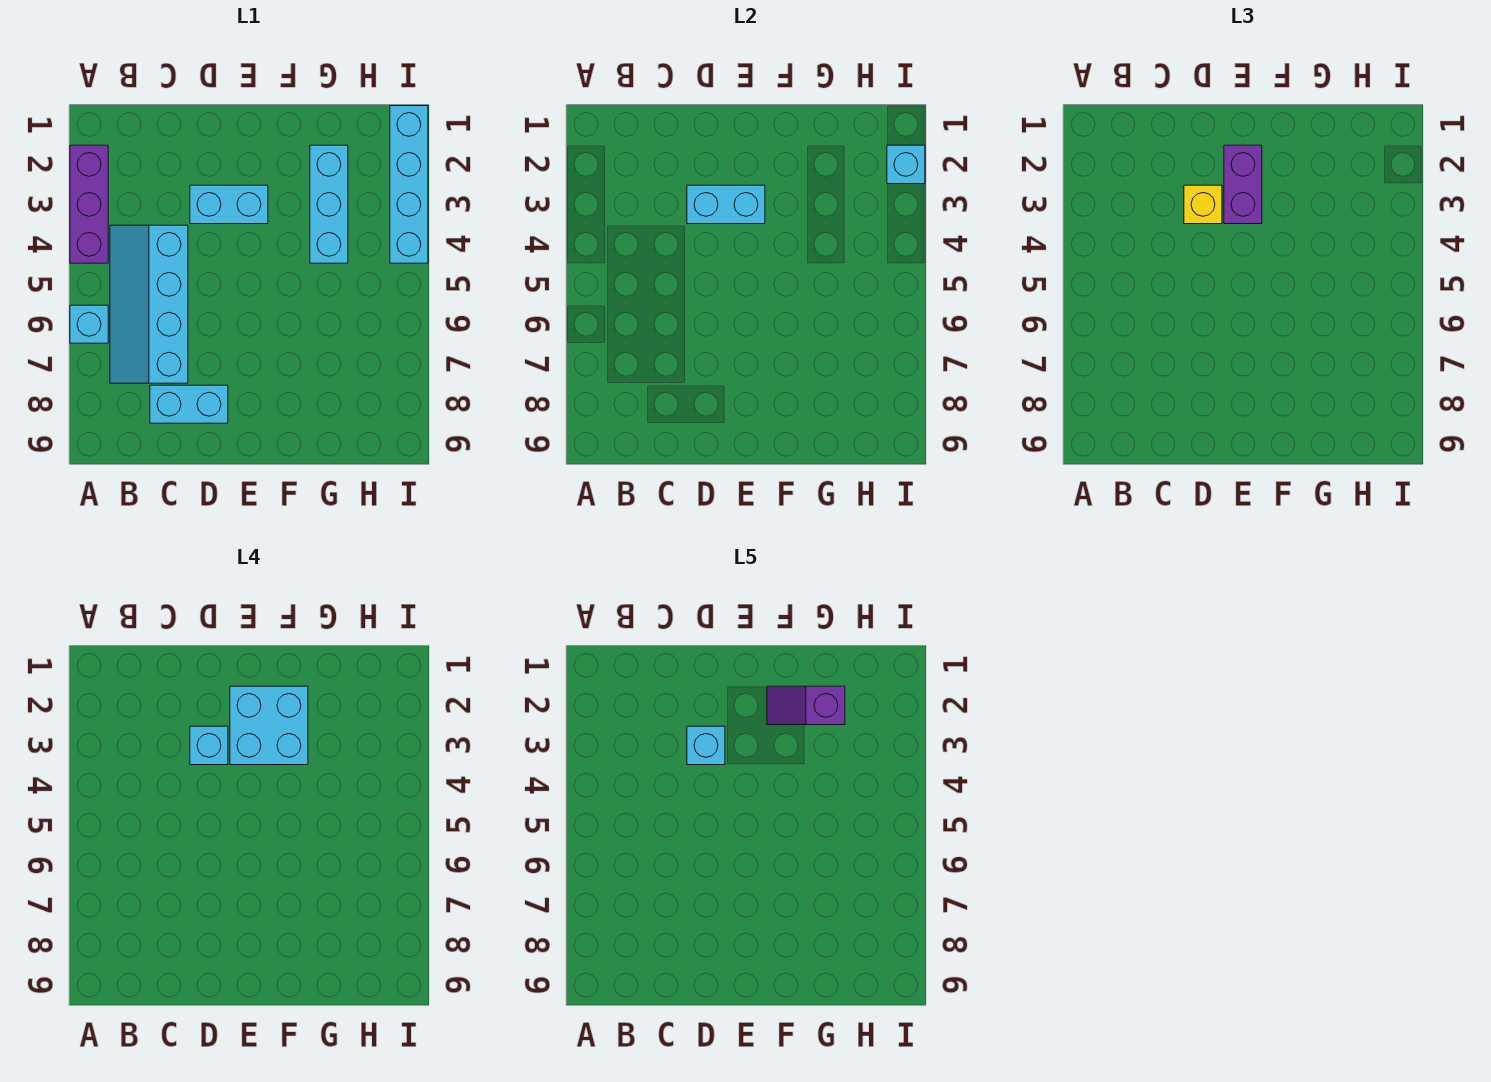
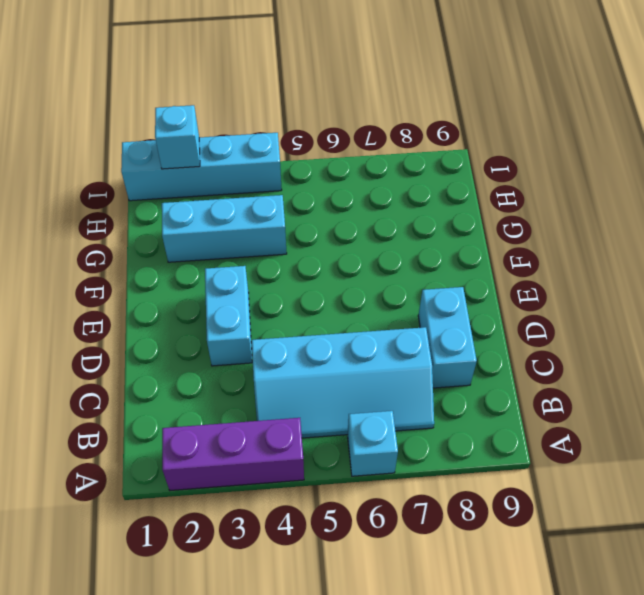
none -> cyan brick D3:E3 level 2
none -> yellow brick D3 level 3
none -> purple brick E2:E3 level 3

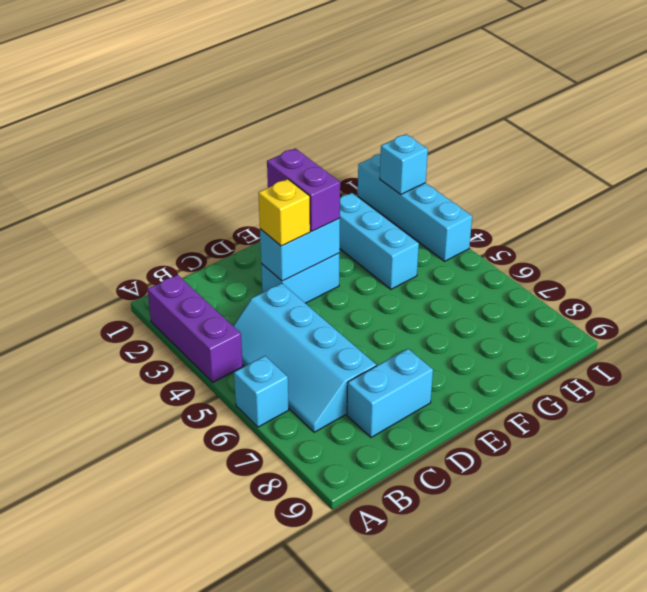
none -> cyan brick D3 level 4
none -> cyan brick E2:F3 level 4
none -> cyan brick D3 level 5

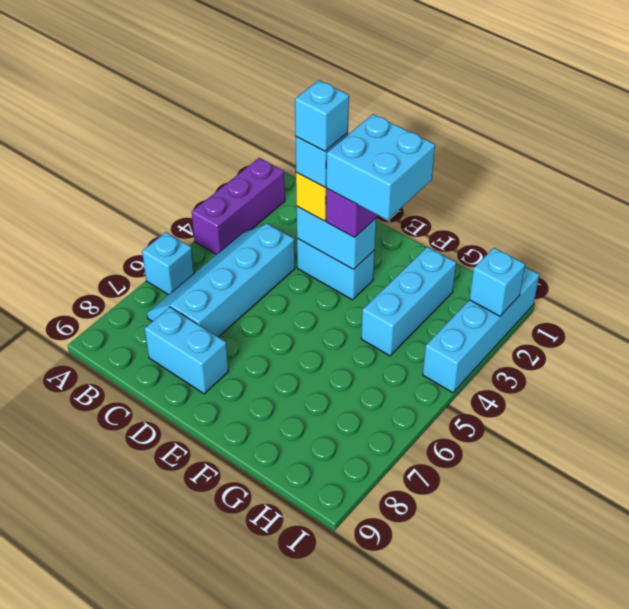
none -> purple slope F2:G2 level 5 top G

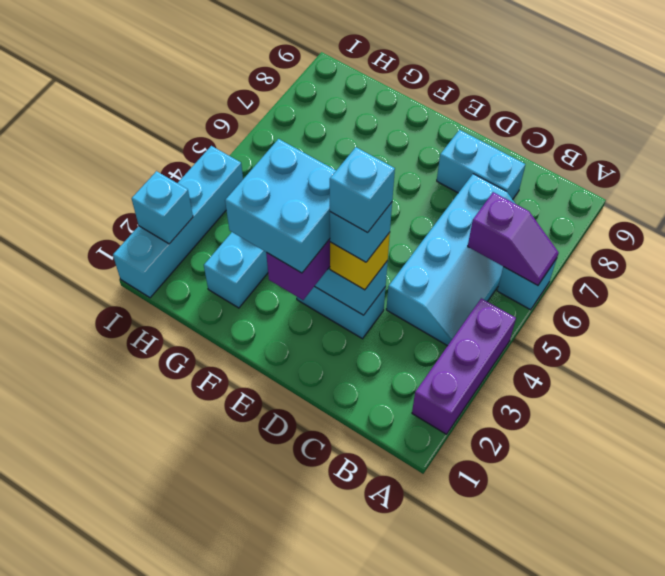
purple slope A6:B6 level 2 top B -> purple slope F2:G2 level 5 top G

